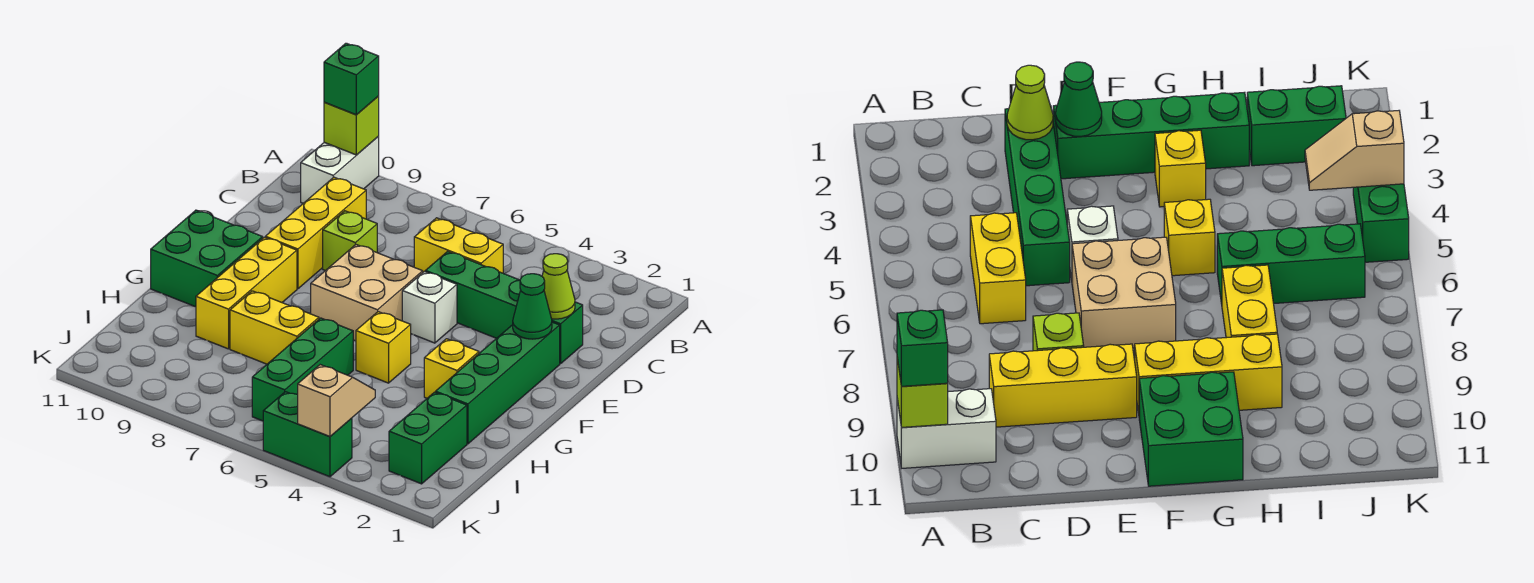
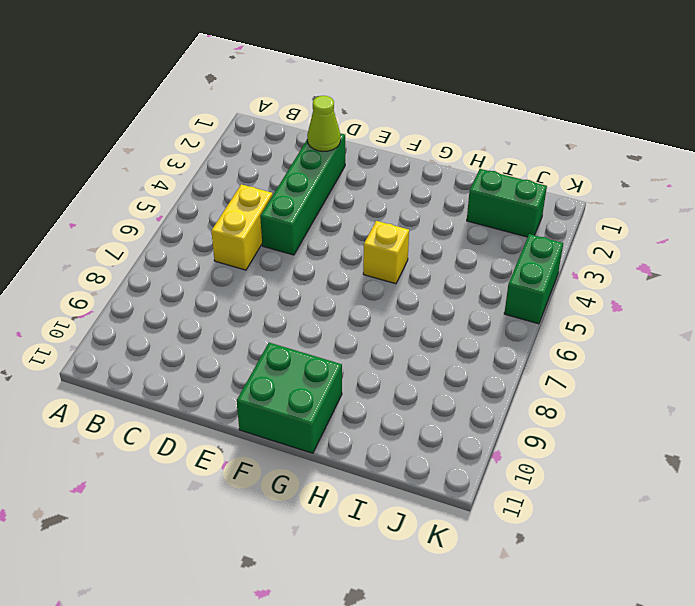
none -> white brick A10:B10 level 1
none -> yellow brick C9:E9 level 1
none -> lime brick D8 level 1

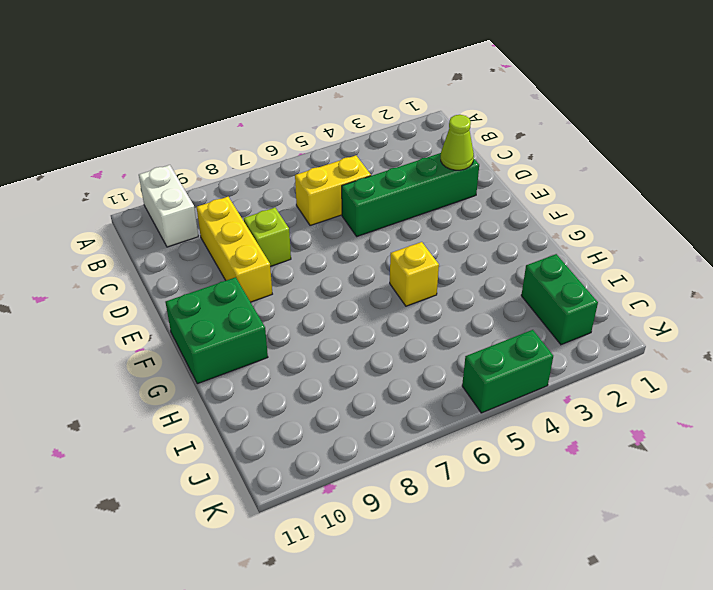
none -> green brick E2:H2 level 1
none -> white brick E5 level 1
none -> tan brick E6:F7 level 1

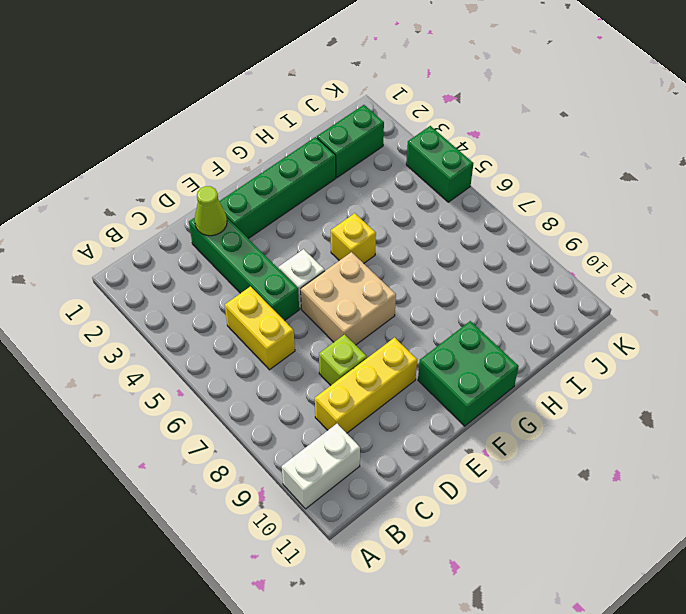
none -> yellow brick F9:H9 level 1
none -> yellow brick G3 level 1
none -> green brick H6:J6 level 1

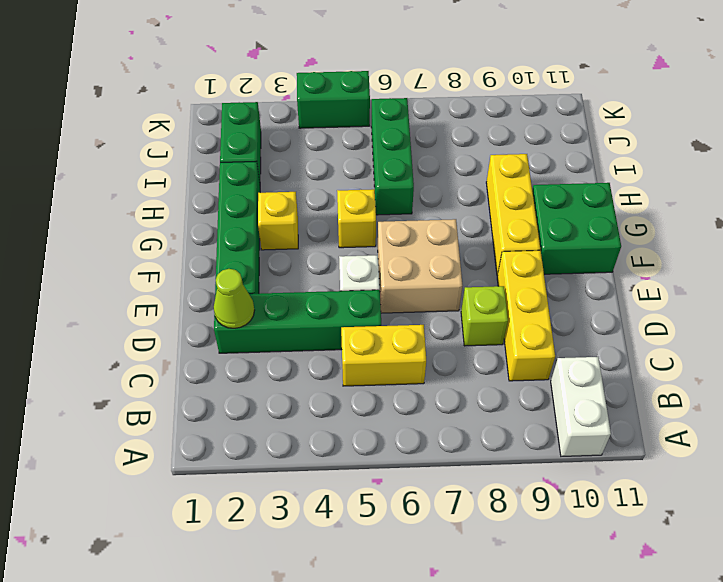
none -> yellow brick H7:H8 level 1
none -> lime brick A10 level 2
none -> green cone E2 level 2

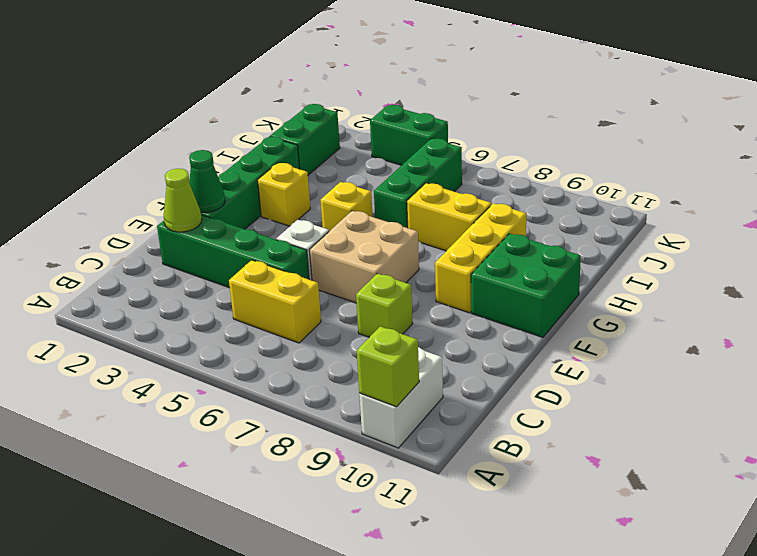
none -> yellow brick C9:E9 level 1
none -> tan slope J4:K4 level 2 top K
none -> green brick A10 level 3

